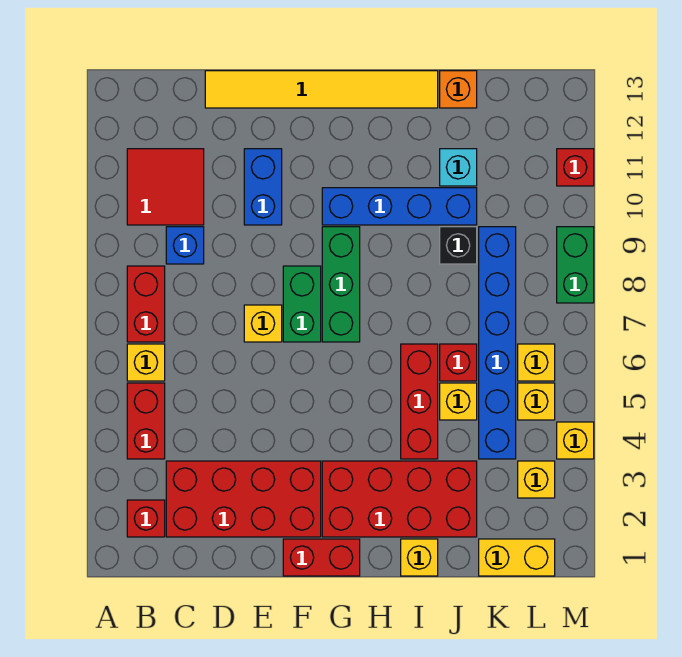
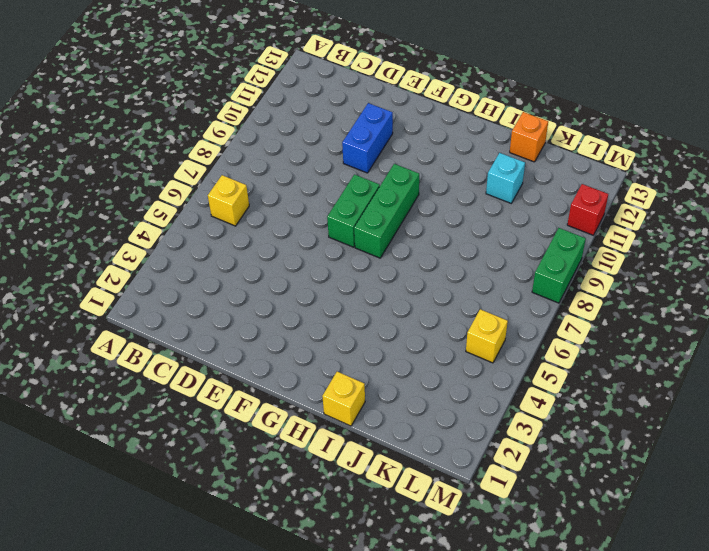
none -> red brick B2 level 1
none -> red brick B4:B5 level 1
none -> red brick B7:B8 level 1
none -> red tile B10:C11 level 1

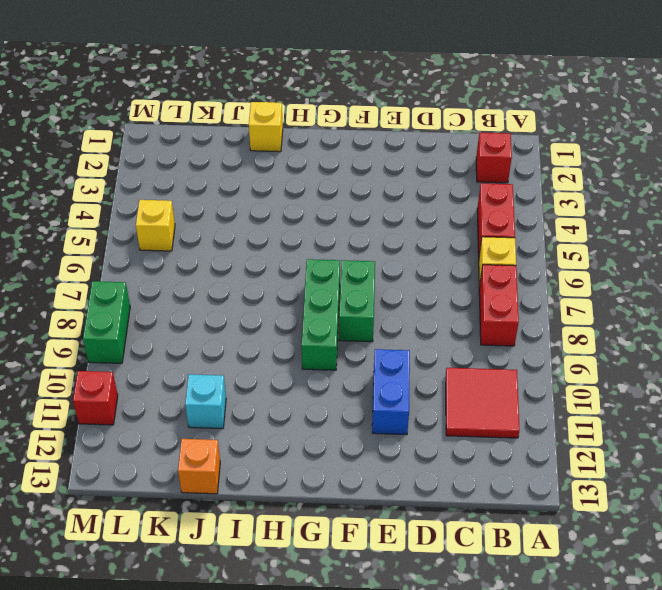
none -> red brick C2:F3 level 1
none -> blue brick C9 level 1
none -> yellow tile D13:I13 level 1
none -> yellow brick E7 level 1

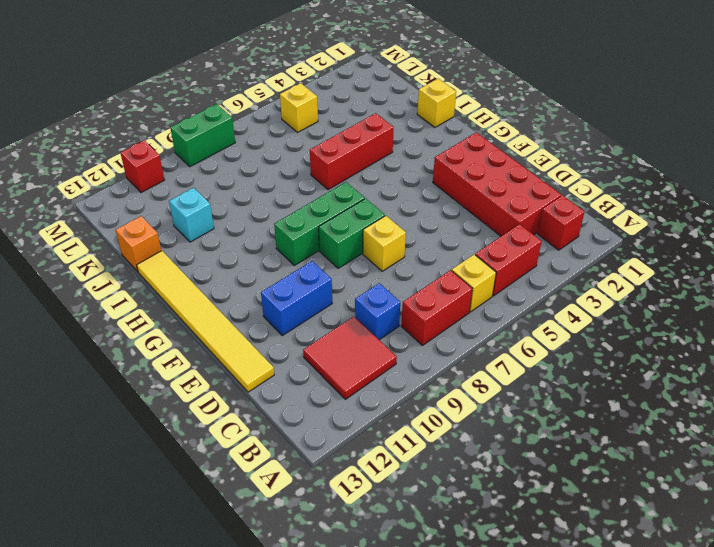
none -> red brick F1:G1 level 1
none -> red brick G2:J3 level 1
none -> blue brick G10:J10 level 1
none -> yellow brick J5 level 1

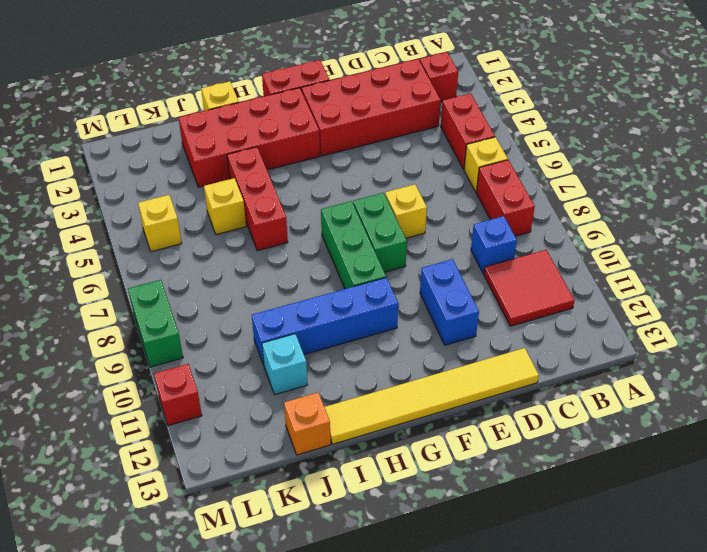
none -> red brick J6 level 1
none -> black brick J9 level 1
none -> yellow brick K1:L1 level 1
none -> blue brick K4:K9 level 1

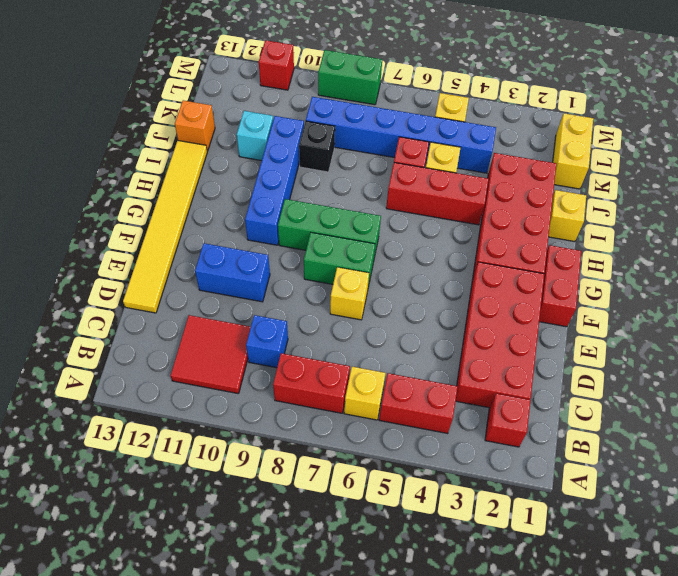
none -> yellow brick L3 level 1
none -> yellow brick L6 level 1
none -> yellow brick M4 level 1

